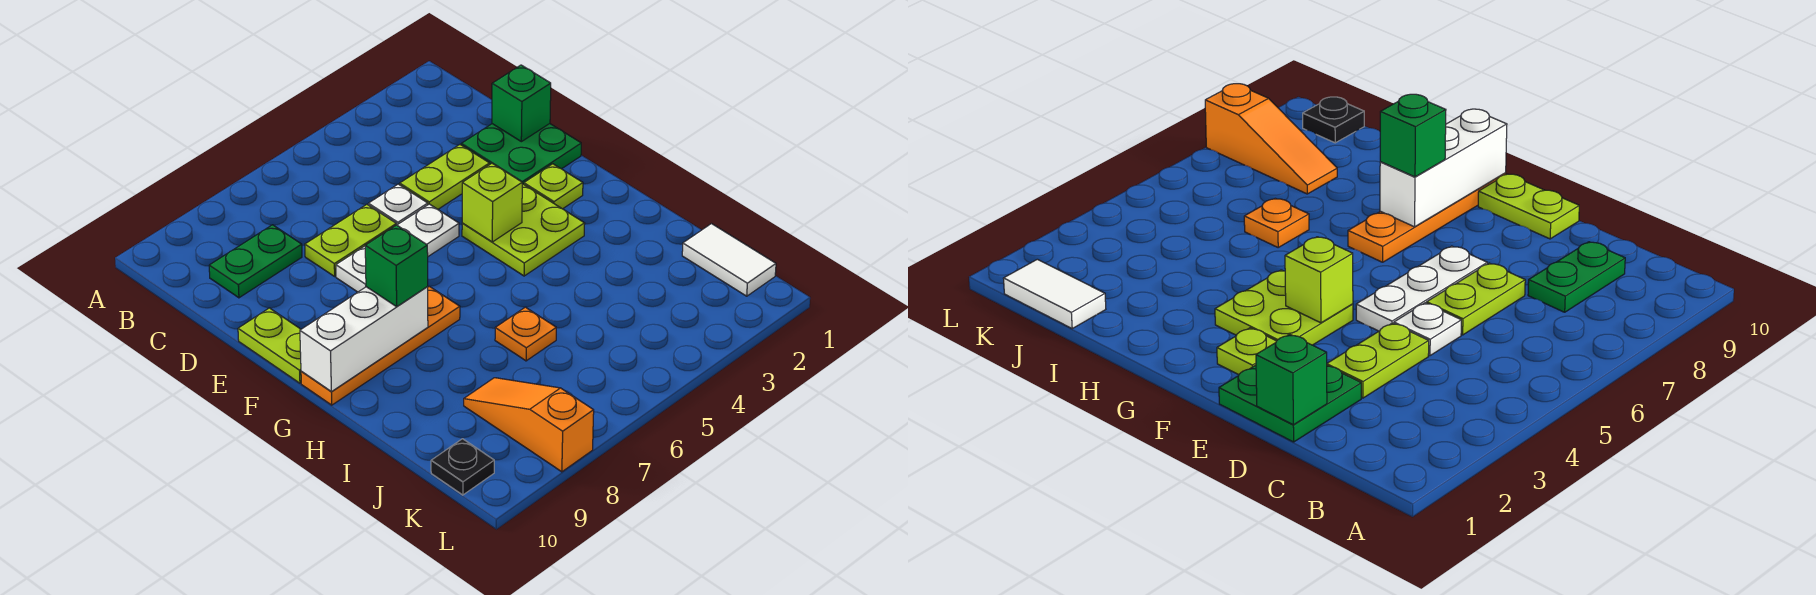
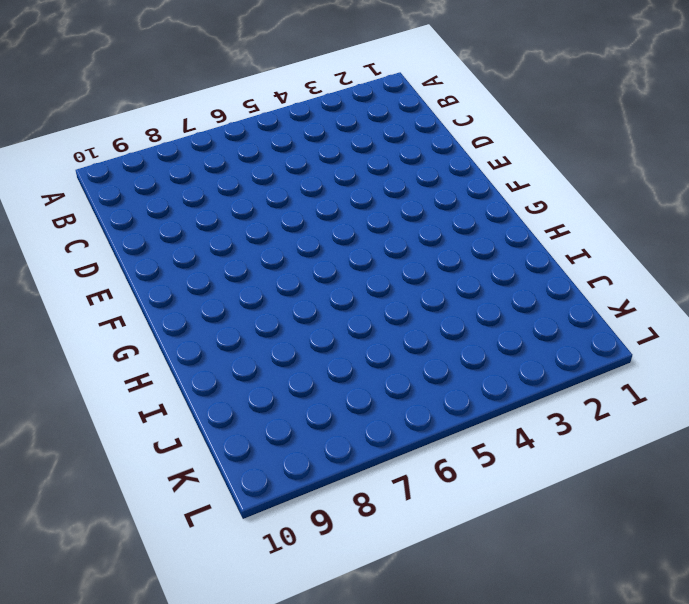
none -> green plate C8:C9 level 1
none -> green plate D1:E2 level 1
none -> lime plate D3:D4 level 1

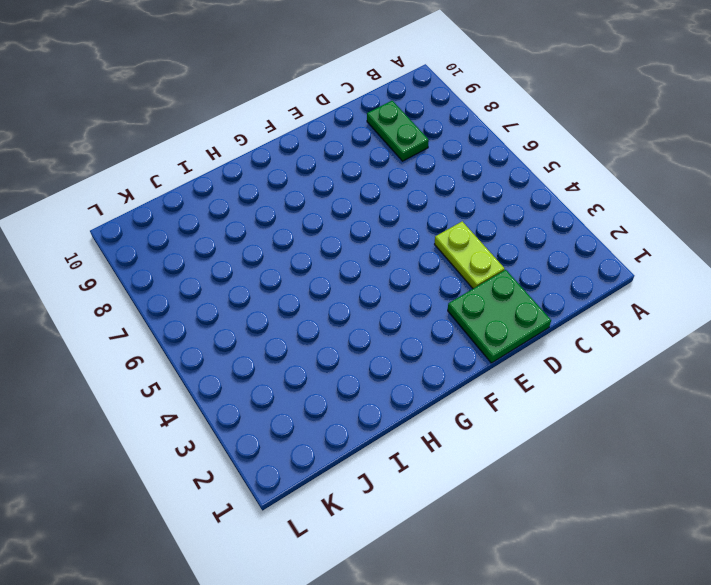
none -> white plate D5 level 1
none -> lime plate D6:D7 level 1
none -> white plate E5:E7 level 1

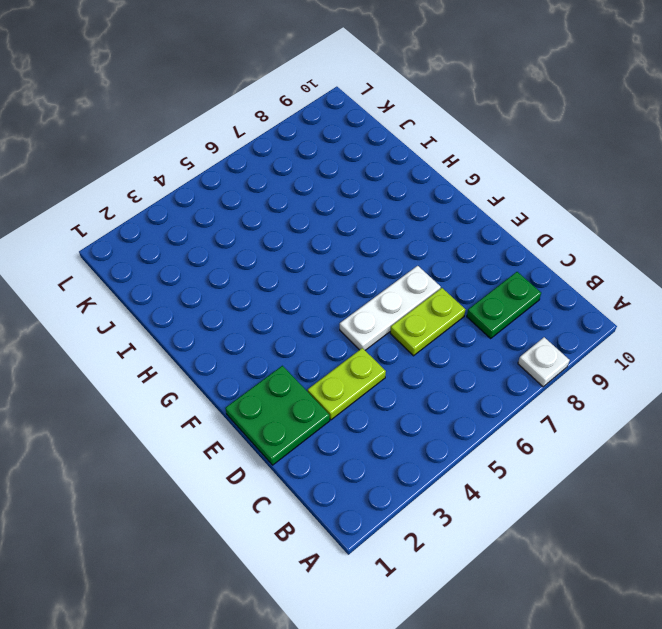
white plate A8 level 1 -> white plate D5 level 1
none -> lime plate E10:F10 level 1
none -> lime plate F2 level 1
none -> lime plate F3:G4 level 1

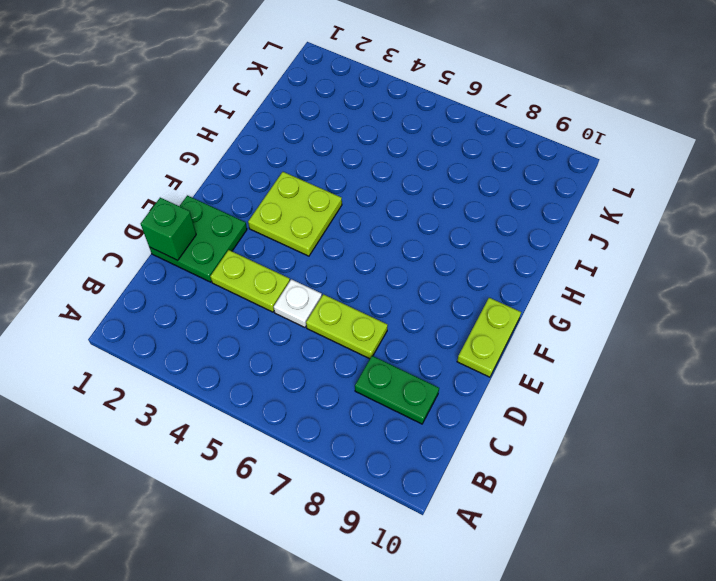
none -> white plate E5:E7 level 1
none -> lime plate F2 level 1
none -> orange plate G7:G10 level 1

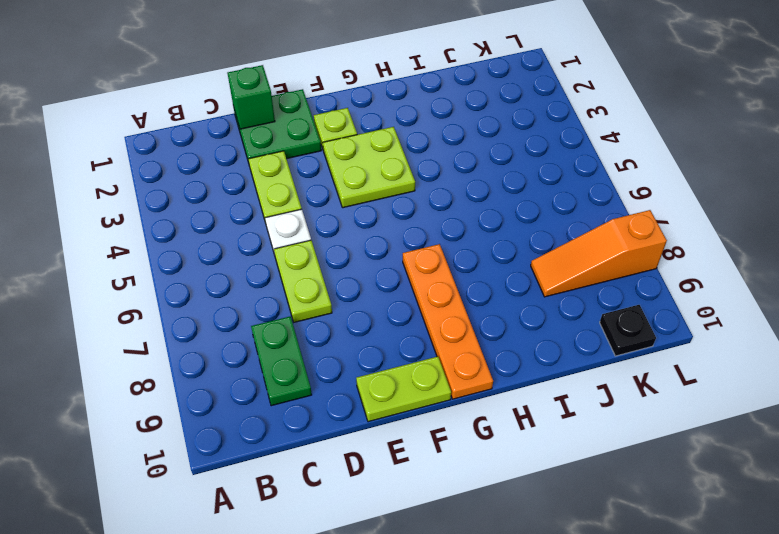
none -> white plate E5:E7 level 1
none -> orange plate I6 level 1
none -> white tile J1:K1 level 1

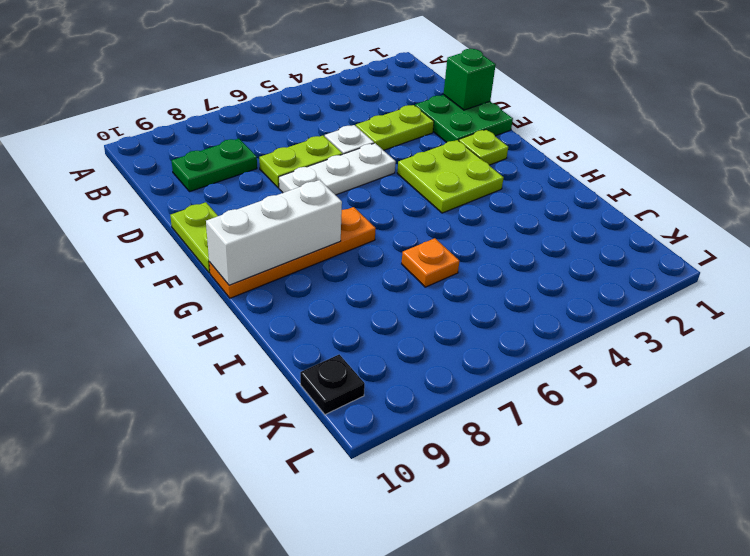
none -> white tile J1:K1 level 1
none -> orange slope J8:L8 level 1 top L
none -> lime brick F4 level 2

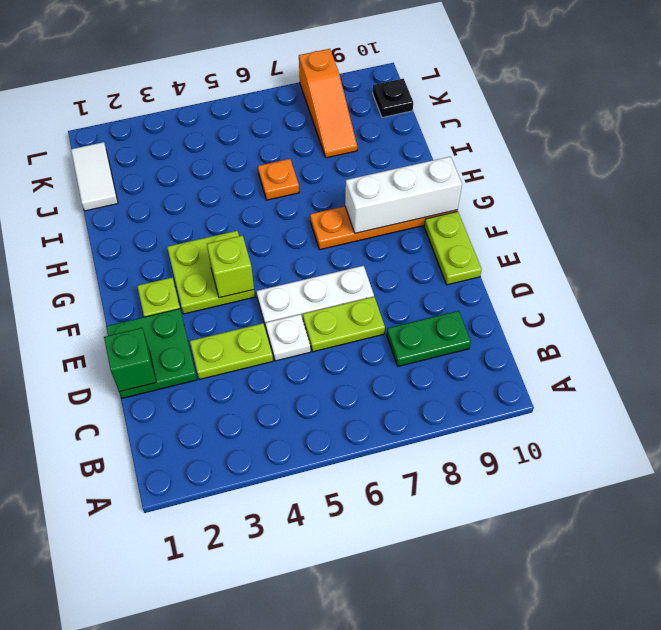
none -> green brick G8 level 3

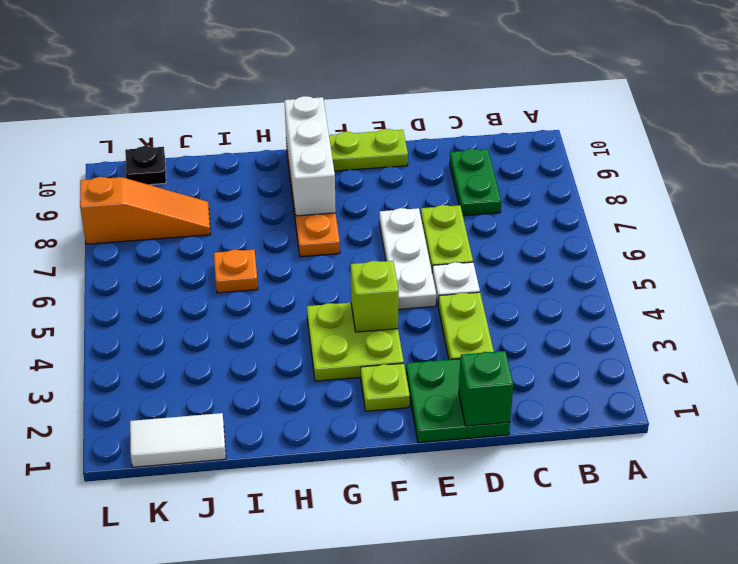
none -> green brick G8 level 3

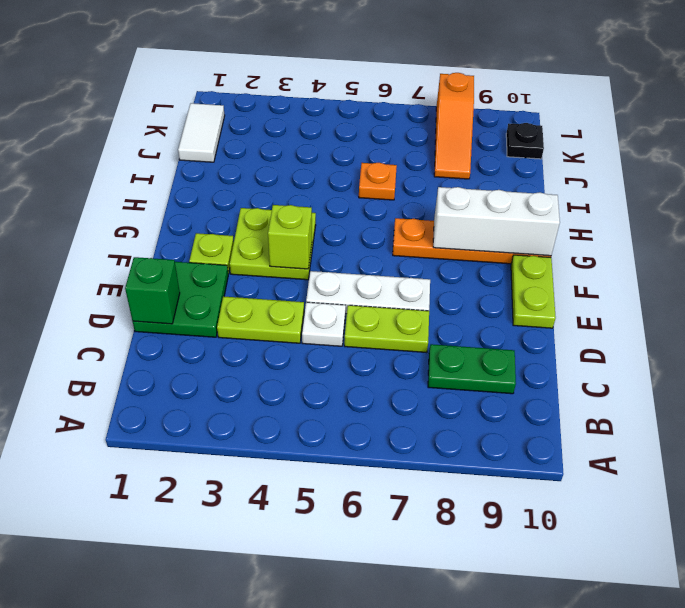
none -> green brick G8 level 3

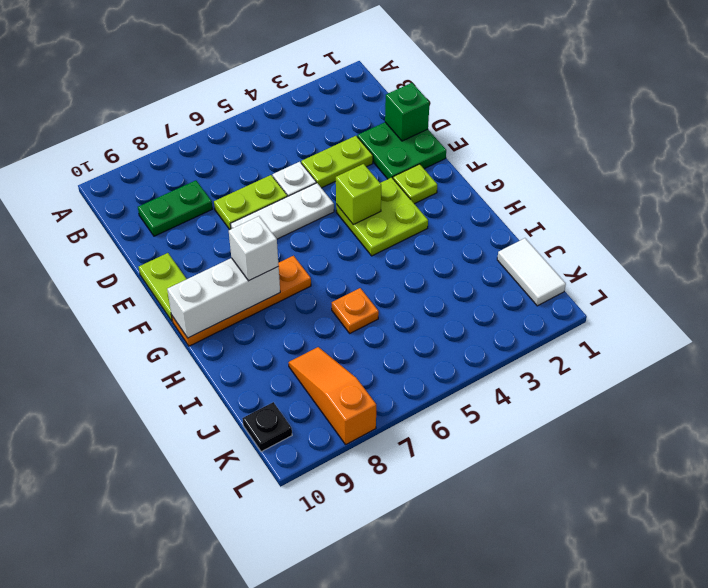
white brick G8 level 3 -> green brick G8 level 3

